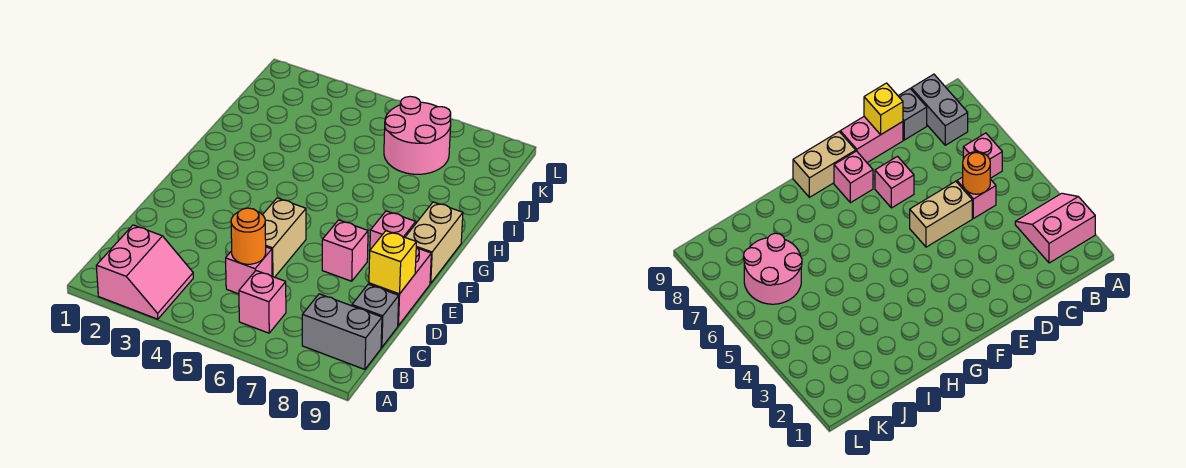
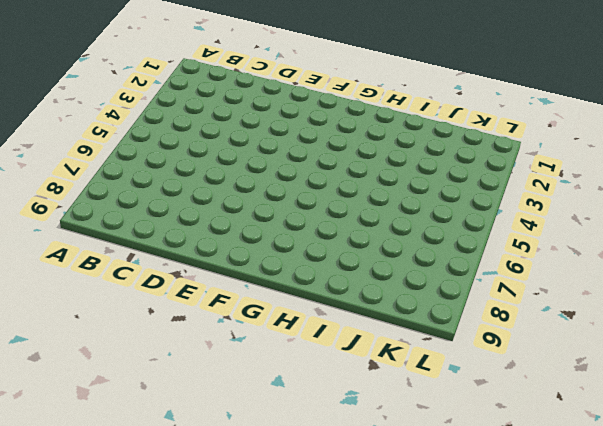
none -> pink slope A2:B3 level 1 top 2
none -> pink brick B6 level 1
none -> grey brick B8:B9 level 1

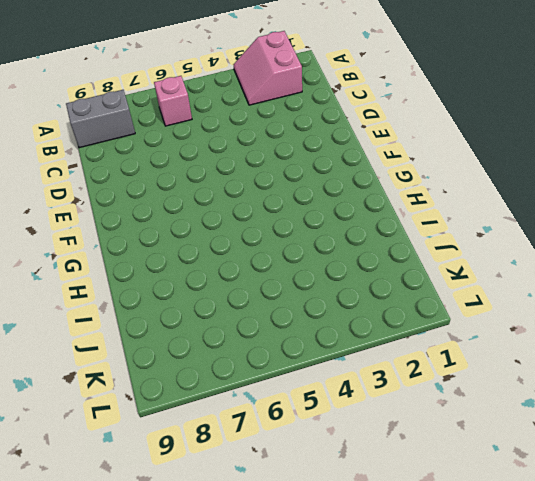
none -> pink brick C5 level 1
none -> grey brick C9 level 1
none -> tan brick D5:E5 level 1

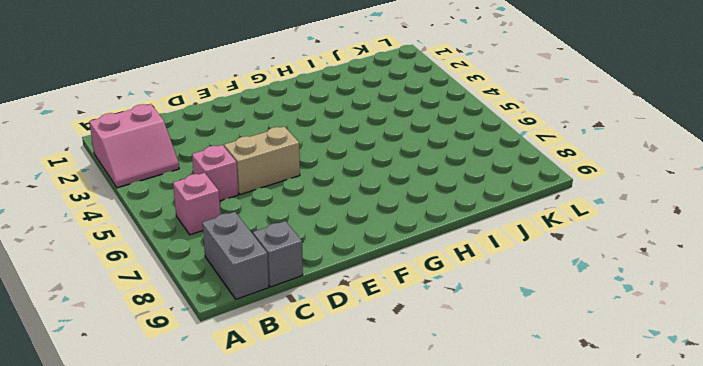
none -> pink brick D9:E9 level 1
none -> pink brick E7 level 1
none -> pink brick F8 level 1

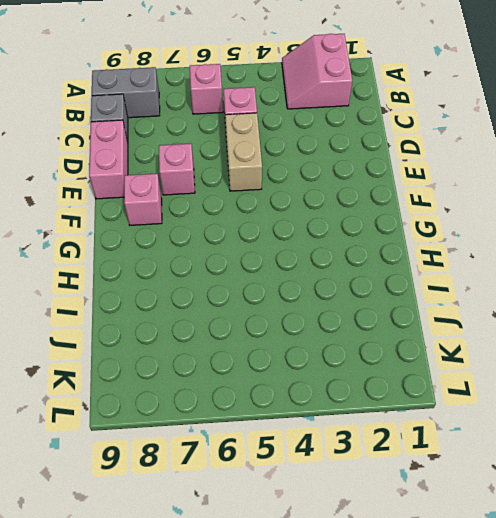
none -> tan brick F9:G9 level 1
none -> pink round brick J6:K7 level 1
none -> orange round brick C5 level 2

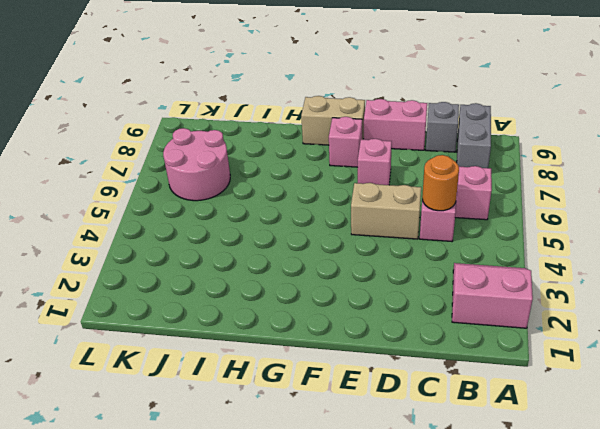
none -> yellow brick D9 level 2

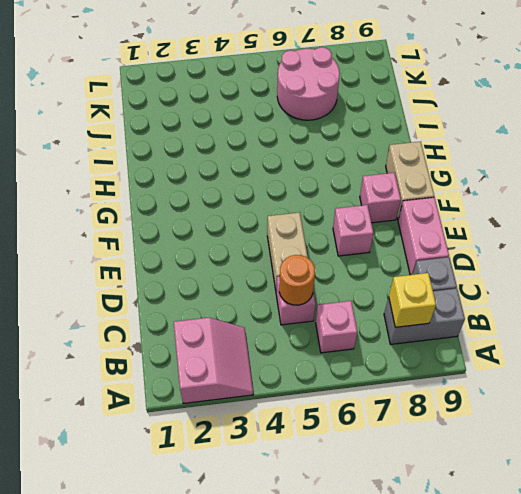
yellow brick B8 level 2 -> yellow brick D9 level 2

